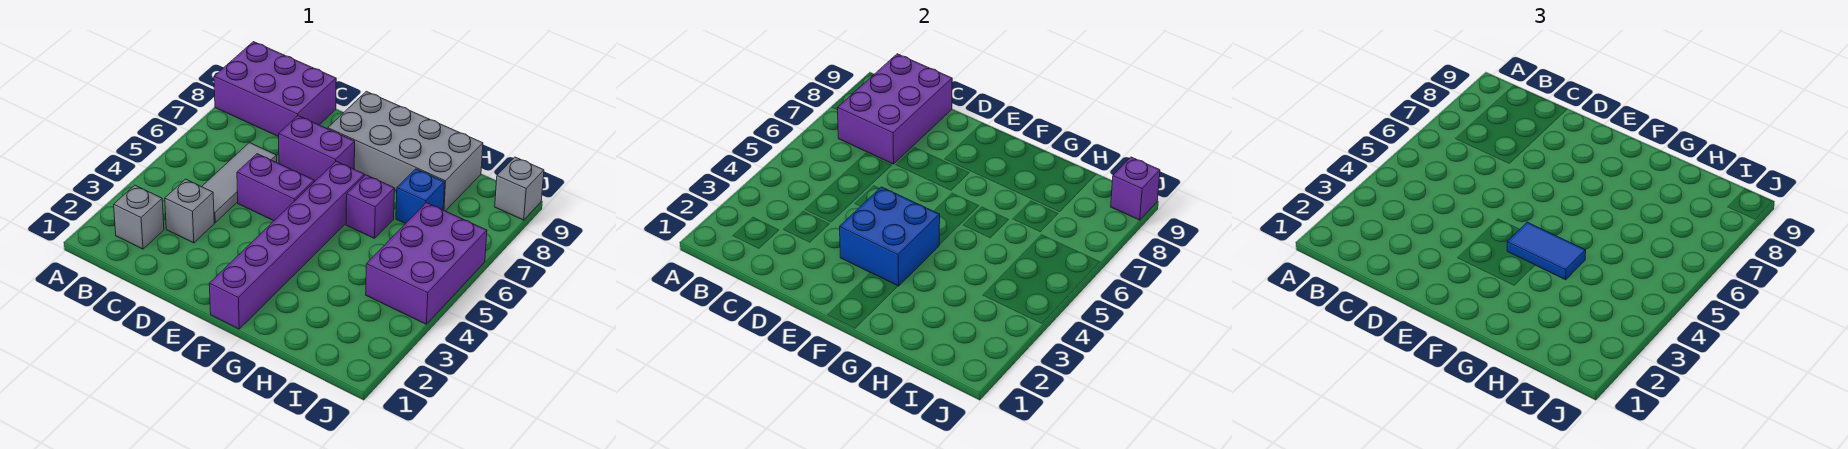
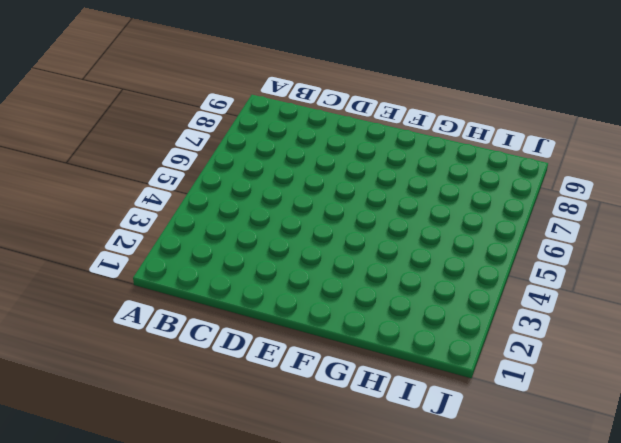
none -> purple brick A8:C9 level 1
none -> grey brick B2 level 1
none -> grey brick C3 level 1

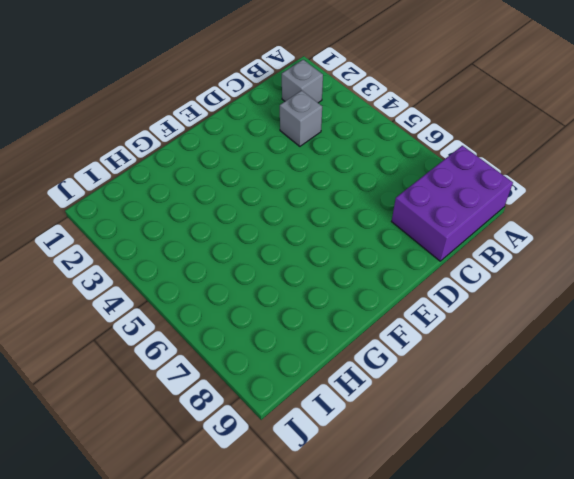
none -> grey tile C4:C6 level 1
none -> purple brick D5:E5 level 1
none -> purple brick D7:E7 level 1

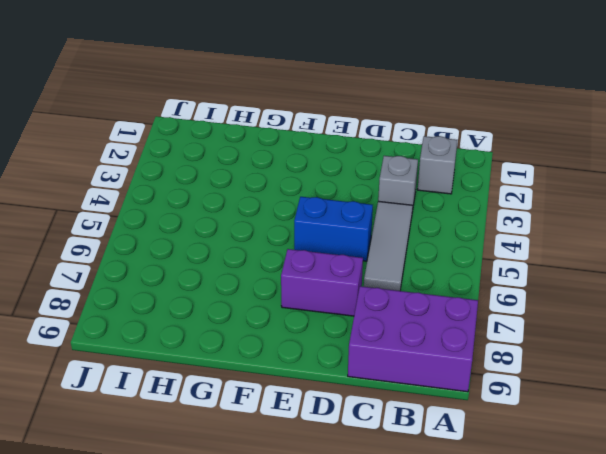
blue brick D5:E5 level 1 -> purple brick D5:E5 level 1
none -> grey brick E8:H9 level 1
none -> purple brick F1:F6 level 1
none -> purple brick G6 level 1

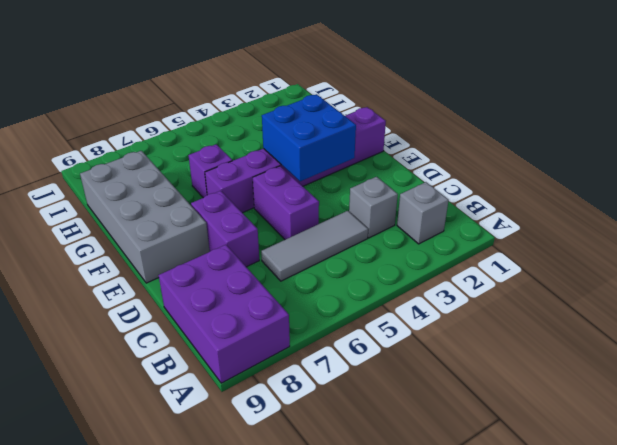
none -> blue brick H7 level 1
none -> purple brick I4:J6 level 1
none -> grey brick J9 level 1

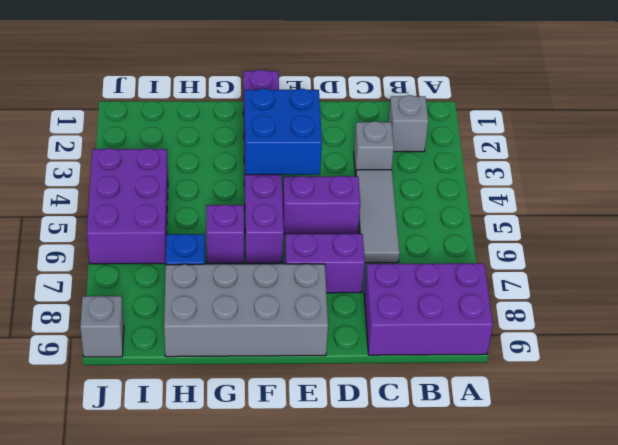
none -> purple brick B7:C9 level 2
none -> purple brick J9 level 2
none -> blue tile F4:G4 level 3

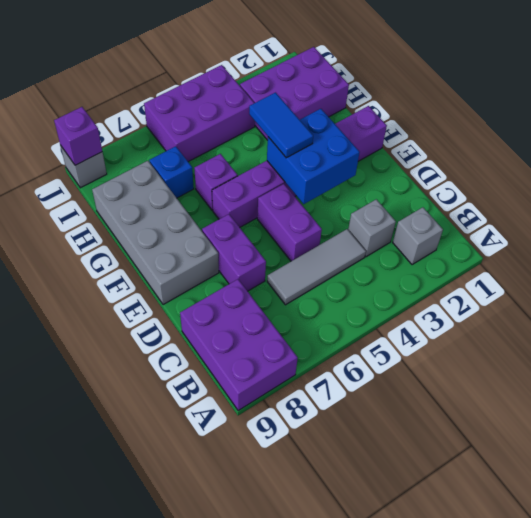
purple brick H1:I3 level 1 -> purple brick B7:C9 level 2

